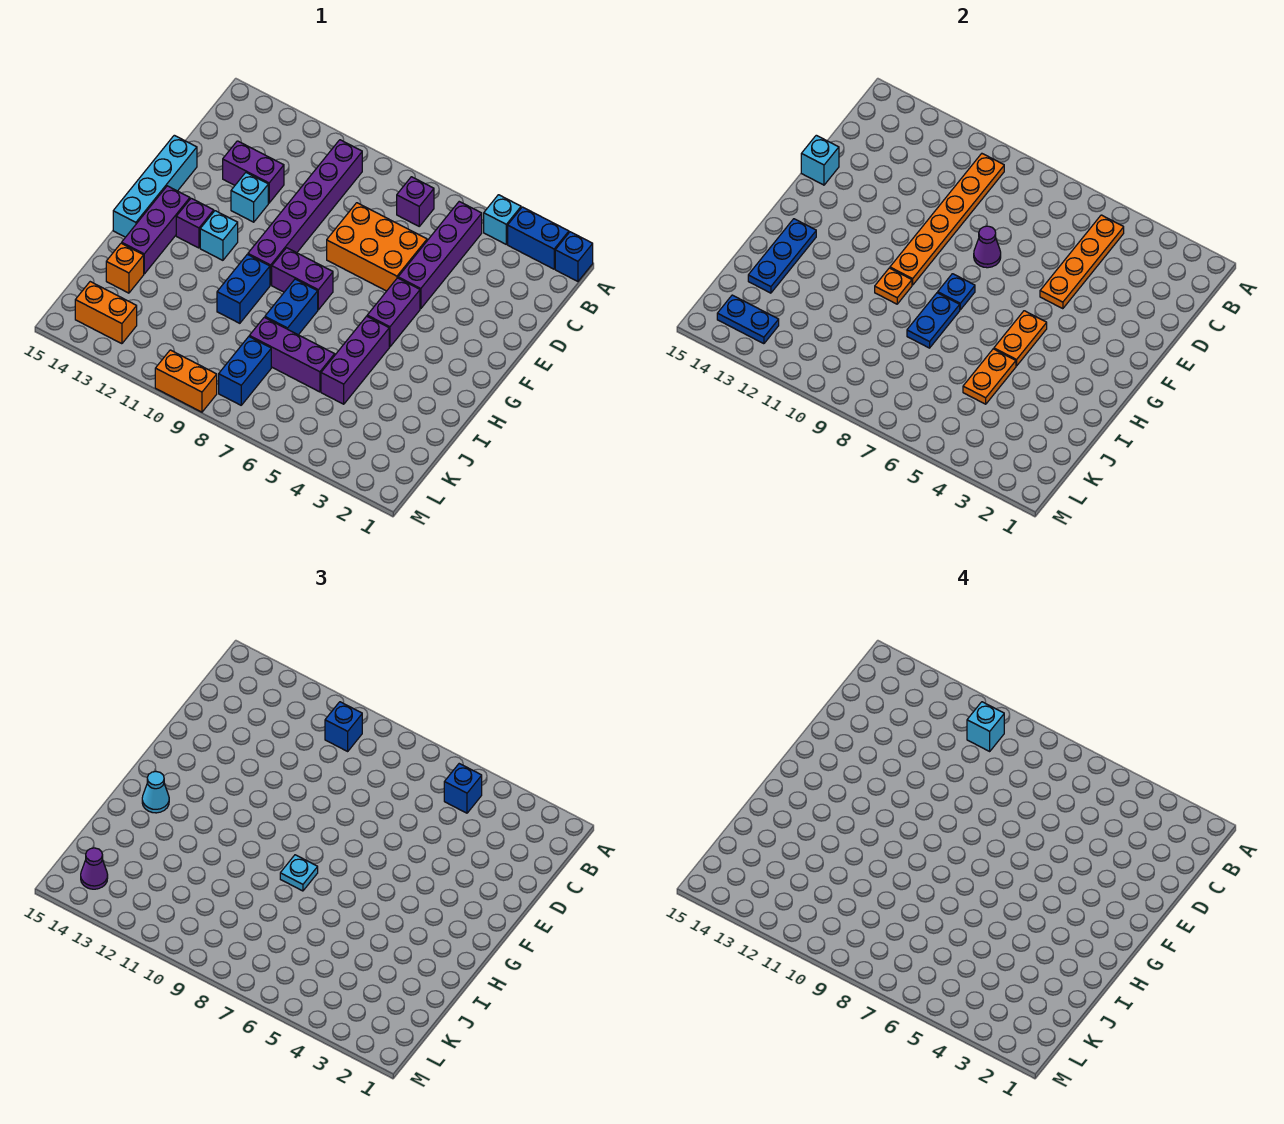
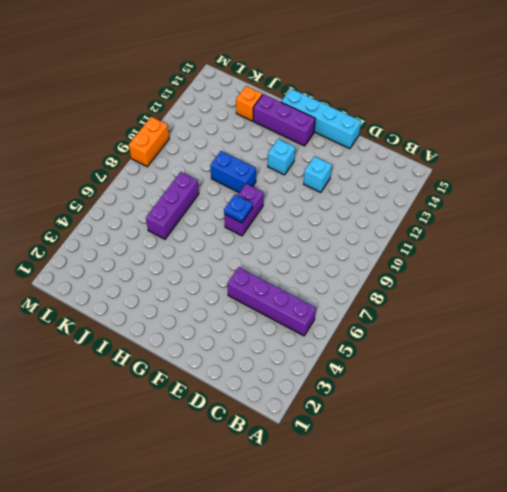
none -> blue brick A1 level 1
none -> blue brick A2:A3 level 1
none -> cyan brick A4 level 1
none -> purple brick B7 level 1

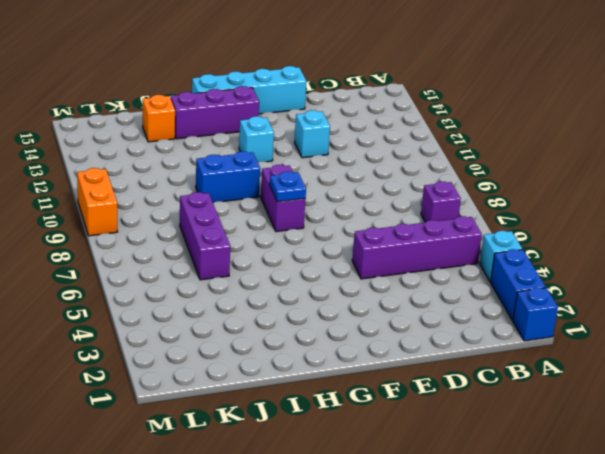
none -> purple brick B10:G10 level 1
none -> orange brick D6:E8 level 1
none -> purple brick D12:D13 level 1
none -> purple brick F5:G5 level 1

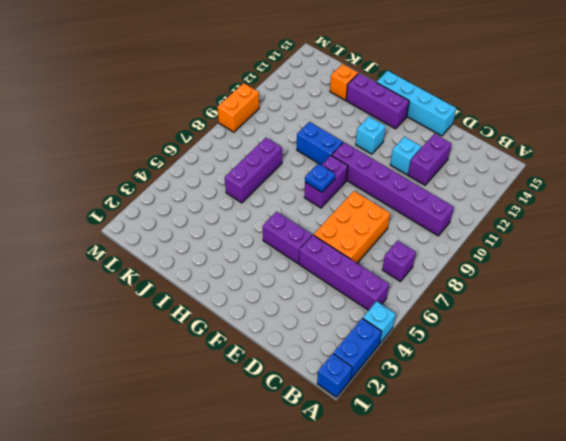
none -> purple brick G13 level 1
none -> purple brick H5:J5 level 1
none -> blue brick H8:I8 level 1
none -> blue brick K8:L8 level 1

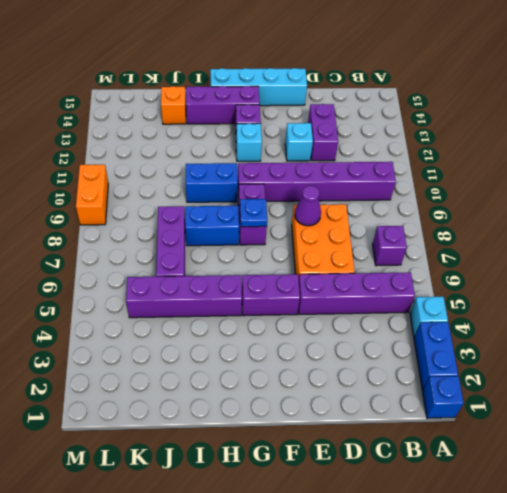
purple brick H5:K5 level 1 -> purple brick H5:J5 level 1
none -> blue brick K8:L8 level 1
none -> orange brick L13:L14 level 1
none -> orange plate B5:E5 level 2
none -> orange plate B10:G10 level 2

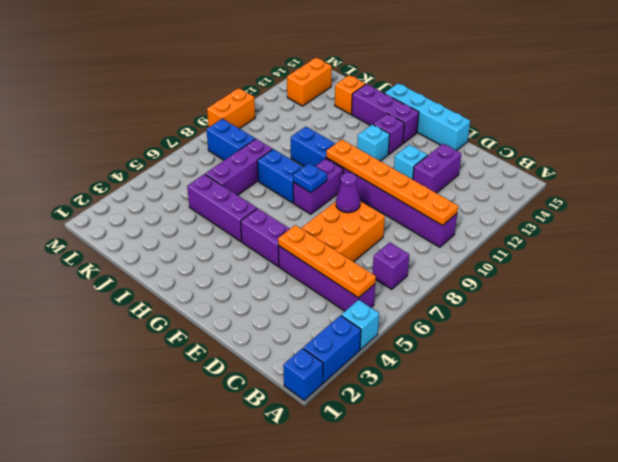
none -> cyan brick E15 level 2
none -> orange plate G5:H5 level 2
none -> blue plate H8:I8 level 2
none -> orange plate H10 level 2

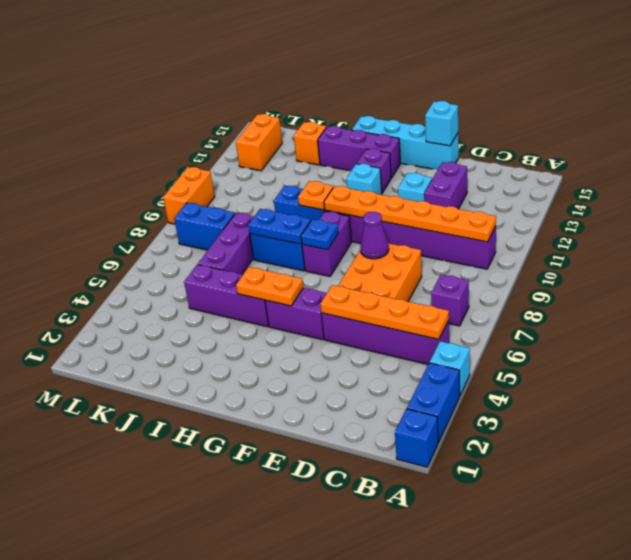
none -> blue plate H14:J14 level 2
none -> orange plate I5:J5 level 2
none -> blue plate L13:L14 level 2
none -> blue brick B5 level 3

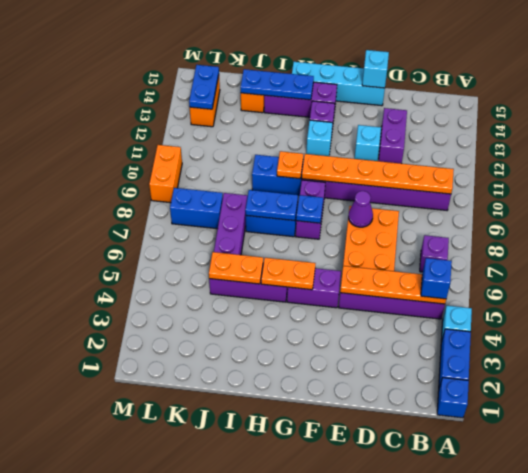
none -> blue brick B10 level 3
none -> cyan plate H8 level 3
none -> cyan cone H14 level 3
none -> purple cone L14 level 3

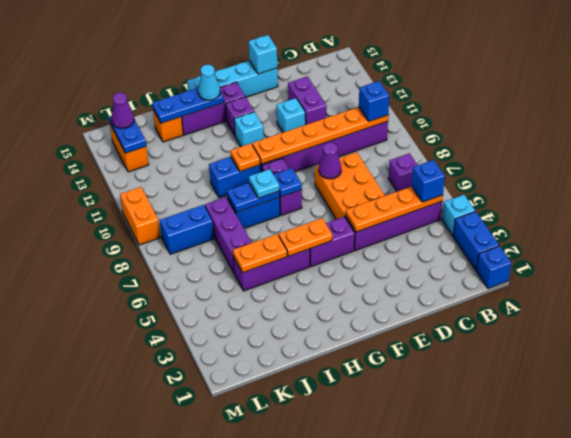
none -> cyan brick B10 level 4

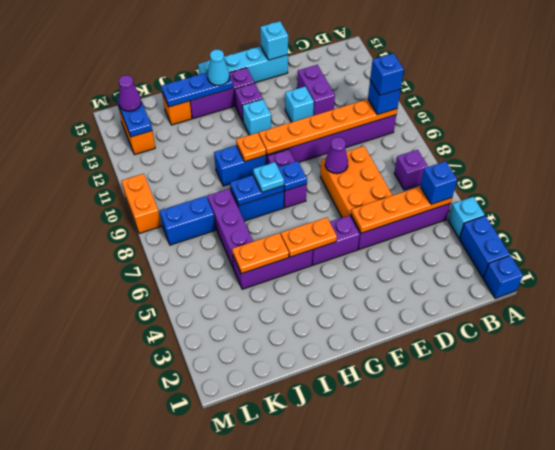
blue brick B10 level 4 -> cyan brick B10 level 4

